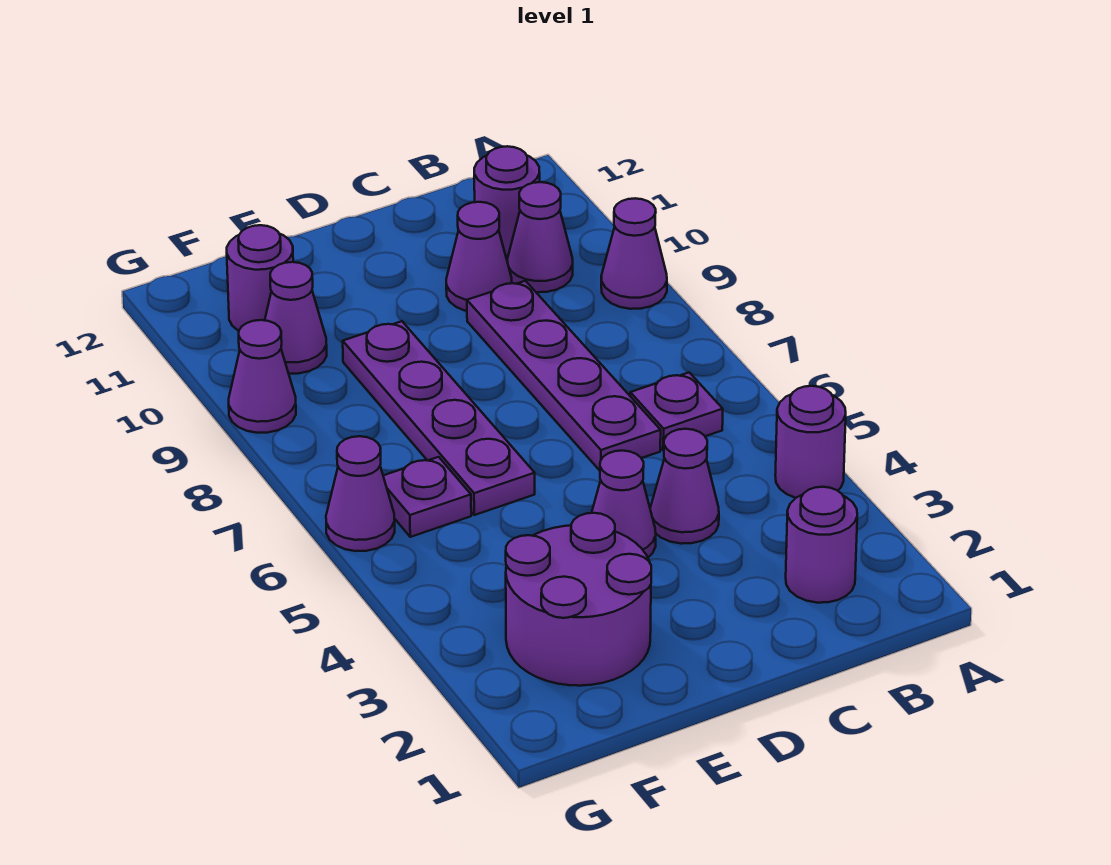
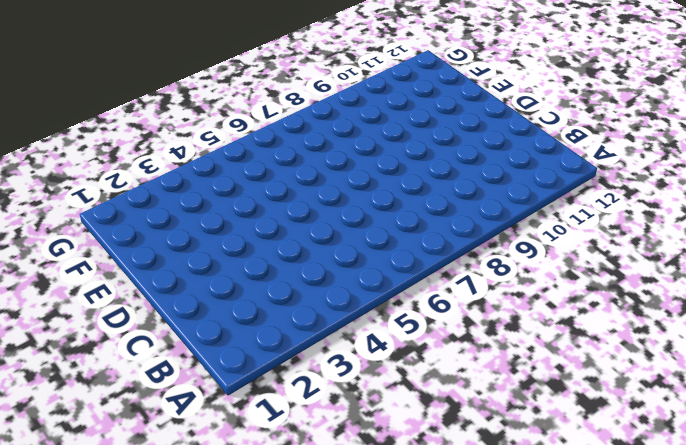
none -> purple round brick A4 level 1
none -> purple cone A9 level 1
none -> purple round brick B2 level 1

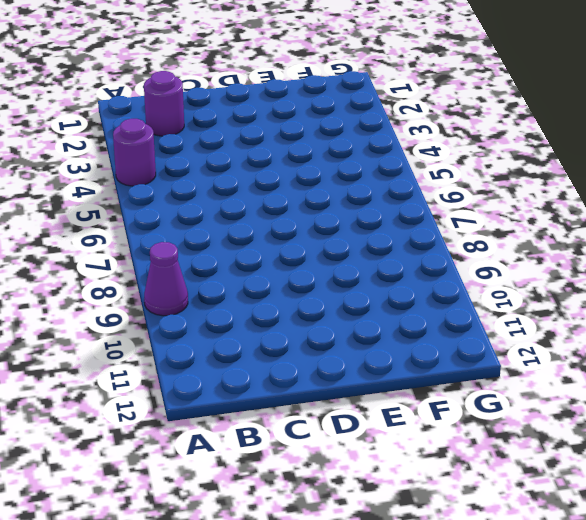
none -> purple plate B6 level 1
none -> purple cone B10 level 1
none -> purple round brick B11 level 1

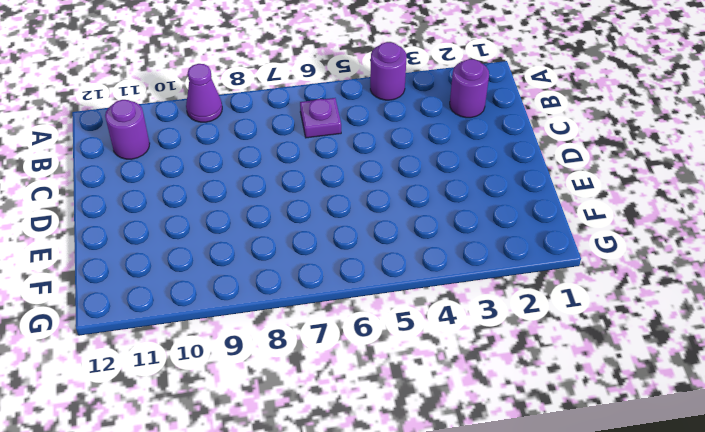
none -> purple cone B10 level 1
none -> purple cone C4 level 1
none -> purple plate C6:C9 level 1

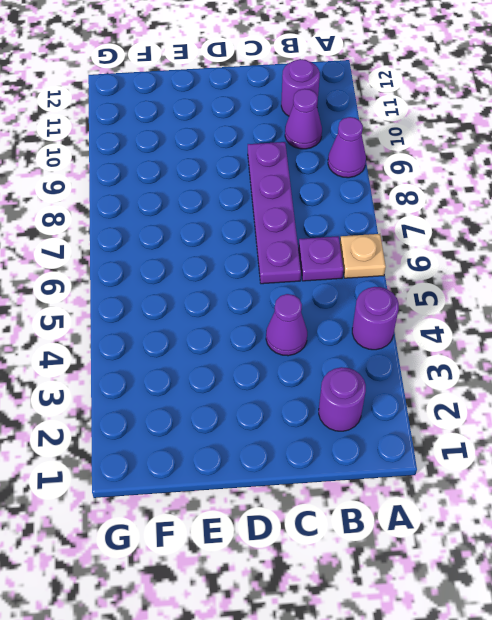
tan plate A6 level 1 -> none
none -> purple cone C10 level 1
none -> purple cone D4 level 1
none -> purple round brick E2:F3 level 1

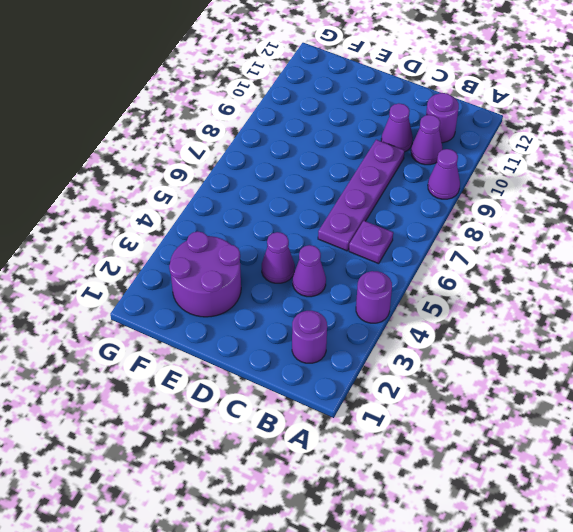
none -> purple plate E6:E9 level 1
none -> purple plate F6 level 1
none -> purple cone F10 level 1

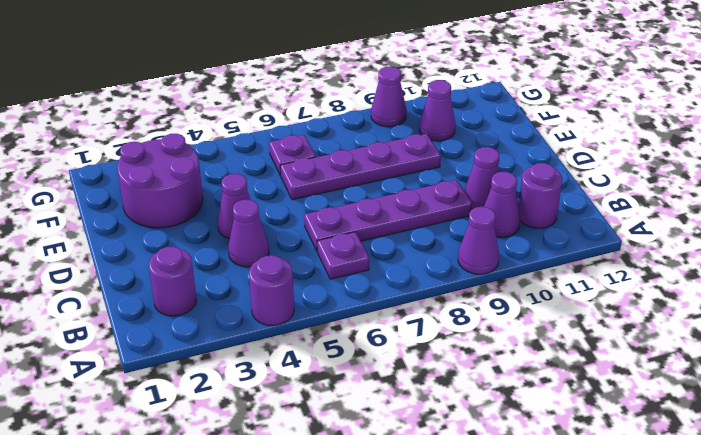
none -> purple round brick F11 level 1
none -> purple cone G6 level 1

